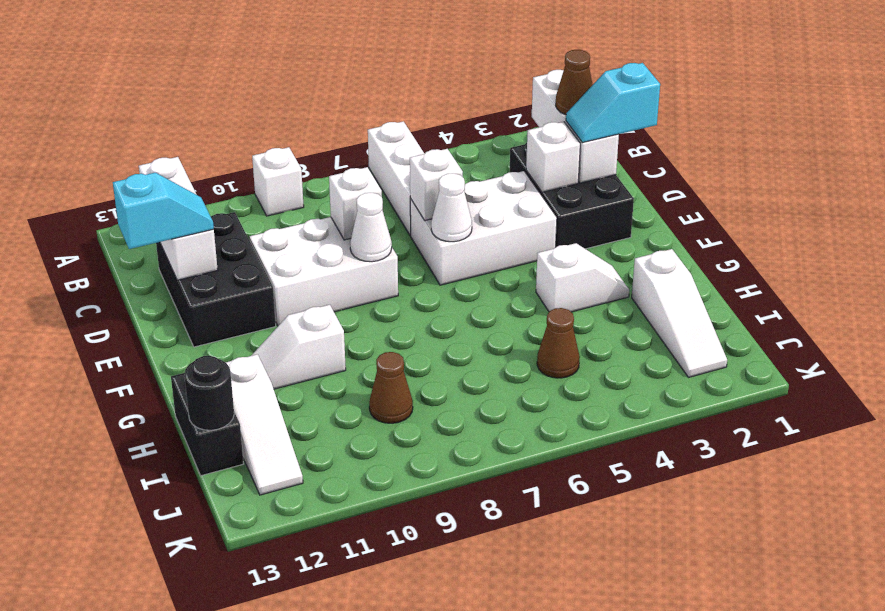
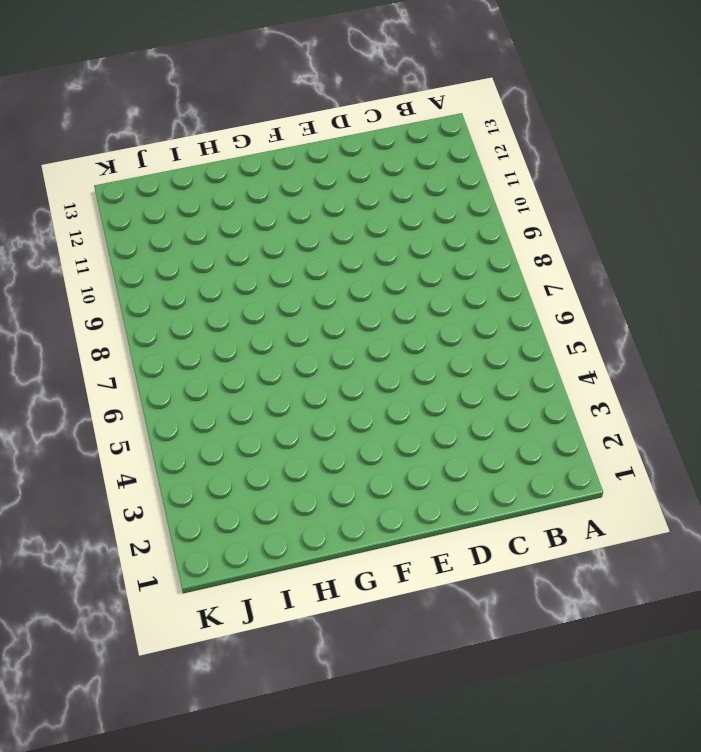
none -> white brick A6:C6 level 1
none -> white brick A9 level 1
none -> black brick C2:E3 level 1

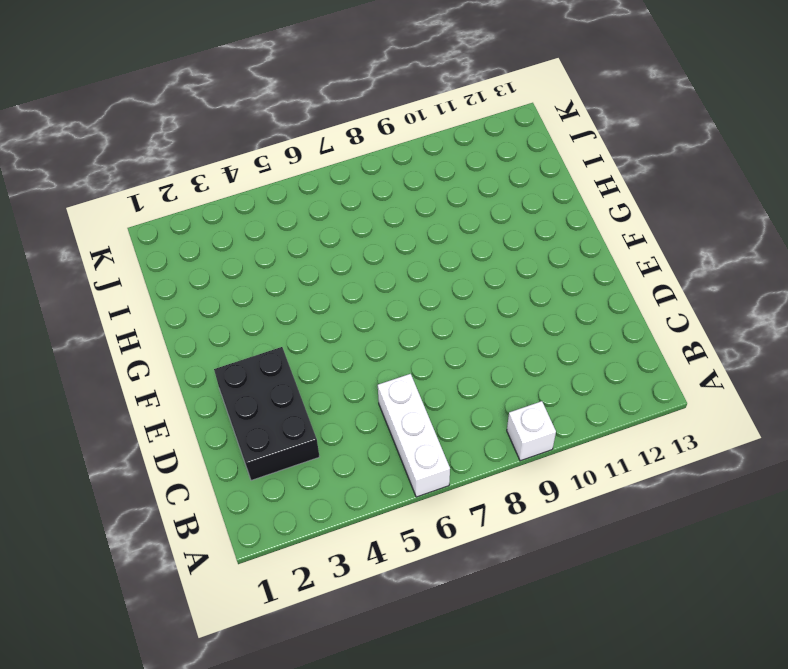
none -> black brick C11:E12 level 1
none -> white brick D4:E6 level 1
none -> white brick D8:E10 level 1

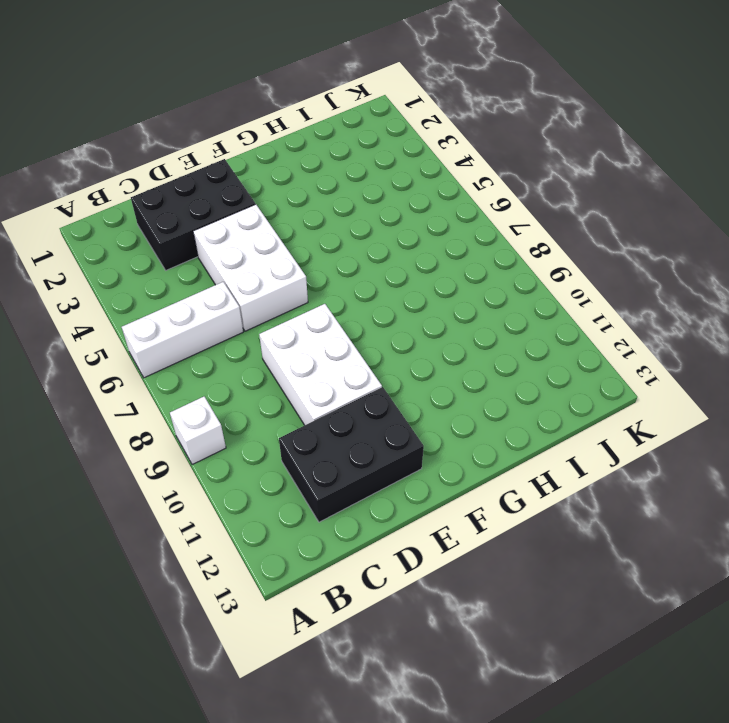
none -> white slope G3:G4 level 1 top 4
none -> white slope G10:G11 level 1 top 10
none -> white slope H2:J2 level 1 top H

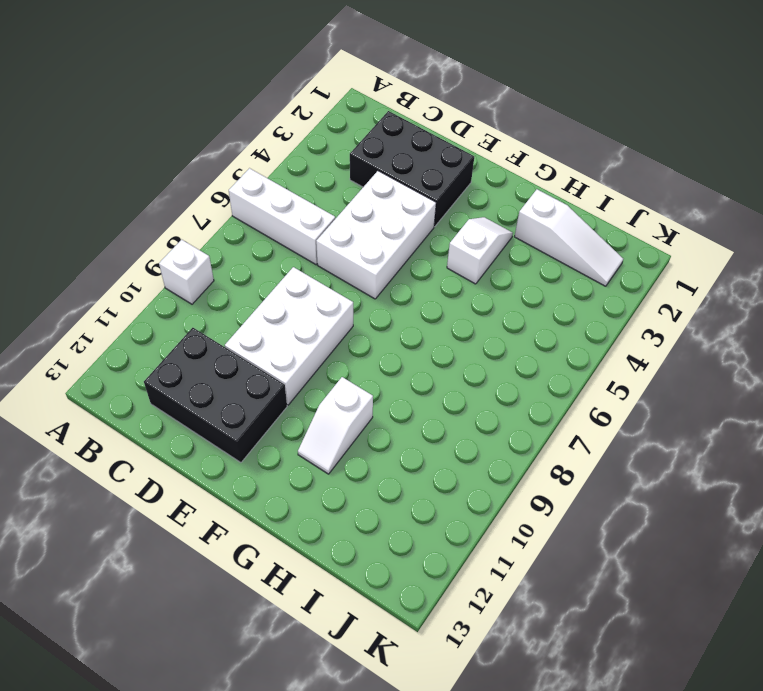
none -> white slope H12:J12 level 1 top H
none -> black brick H13:I13 level 1
none -> brown cone I5 level 1

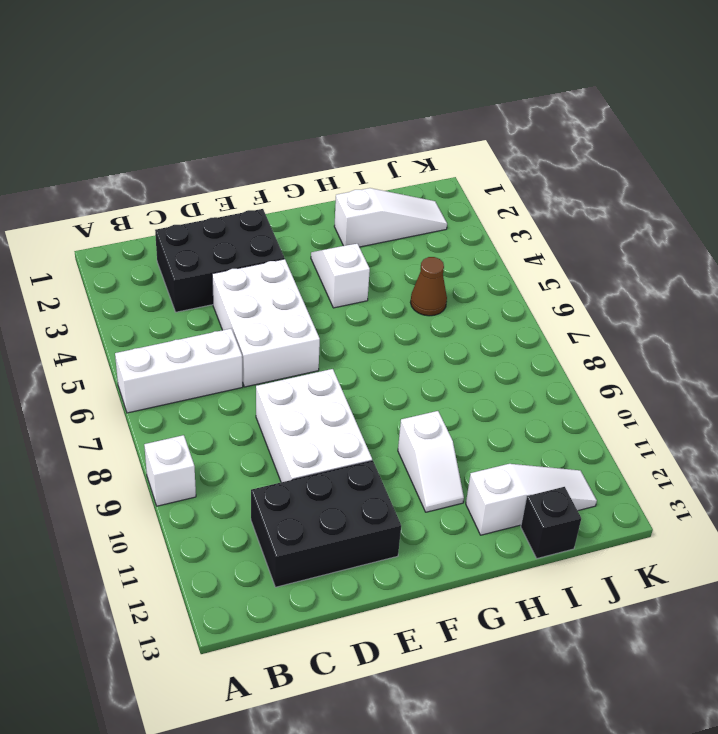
black brick I13 level 1 -> black brick H13:I13 level 1
none -> brown cone I9 level 1
none -> white brick B2:D2 level 2
none -> white brick B12:D12 level 2

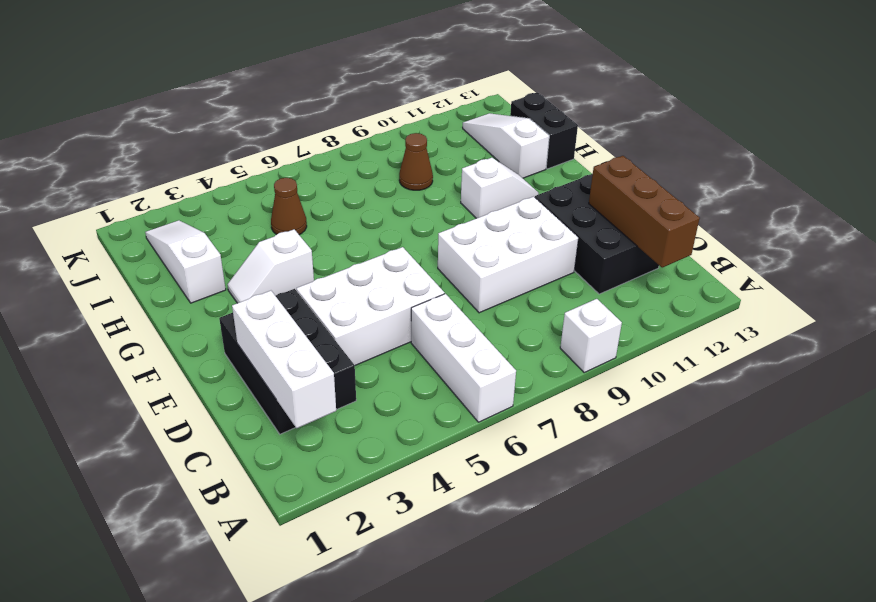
brown brick B12:D12 level 2 -> white brick B12:D12 level 2
none -> white brick D3 level 2
none -> white brick D6 level 2
none -> white brick D8 level 2

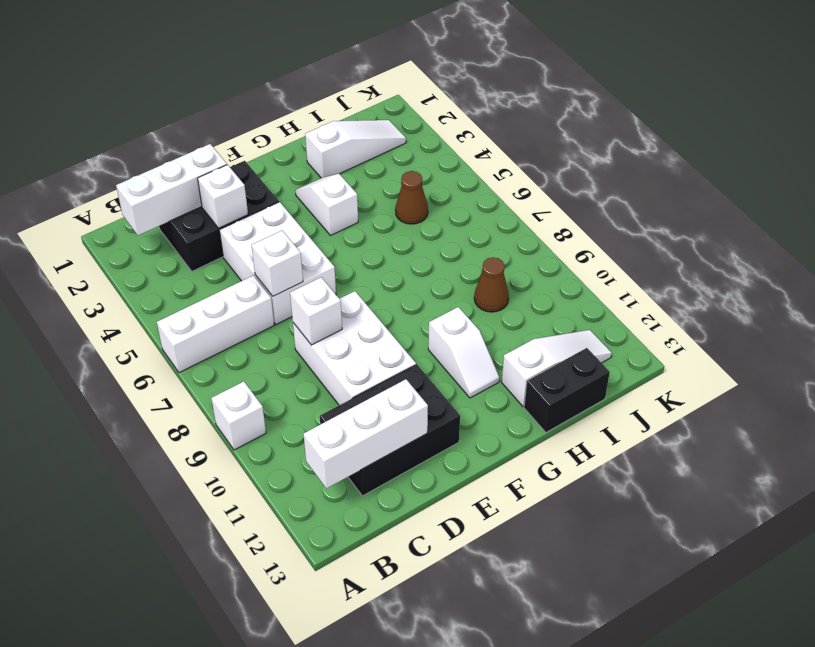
none -> white cone E6 level 2
none -> white cone E8 level 2
none -> black round brick I13 level 2

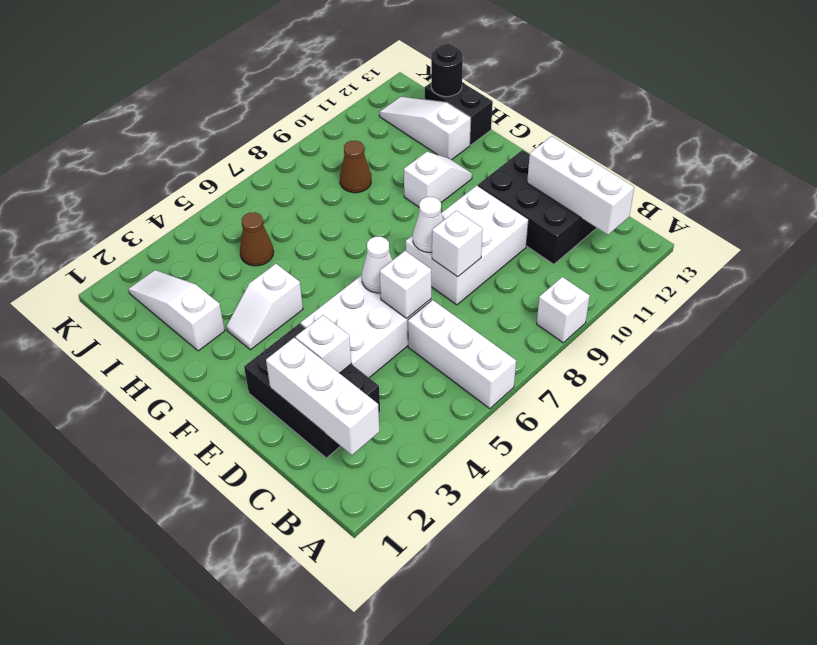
none -> brown cone C2 level 3
none -> cyan slope D1:D2 level 3 top 1
none -> cyan slope D12:D13 level 3 top 13

